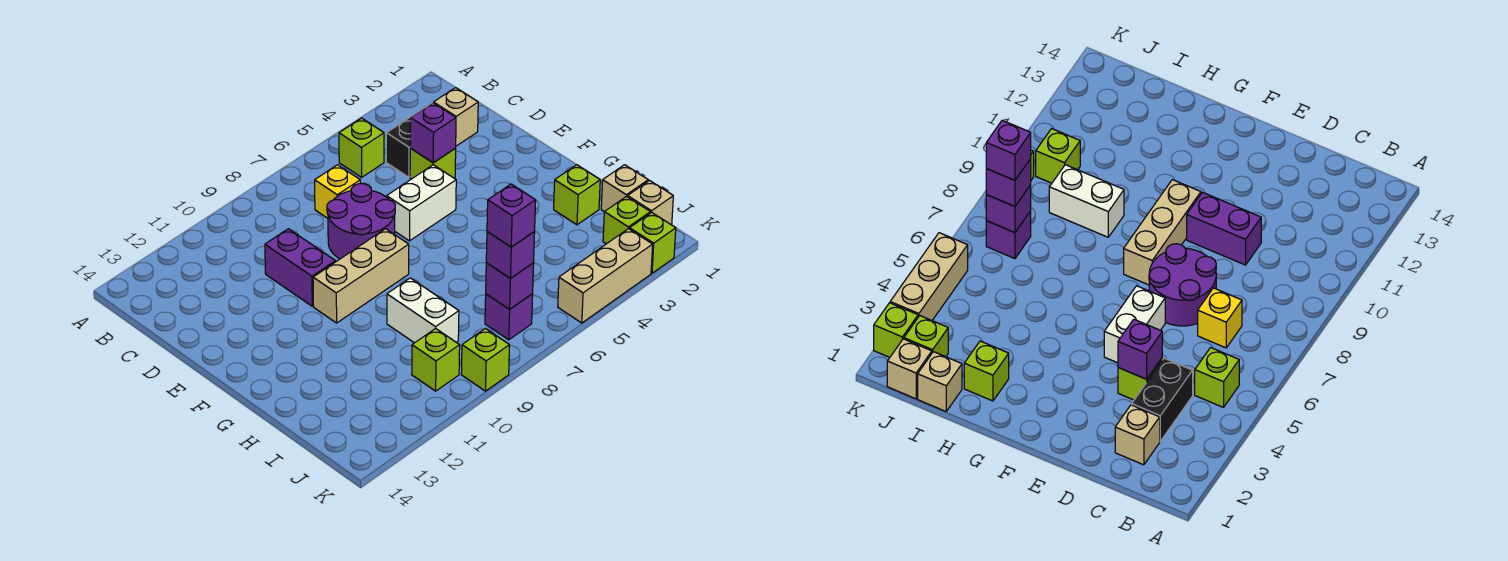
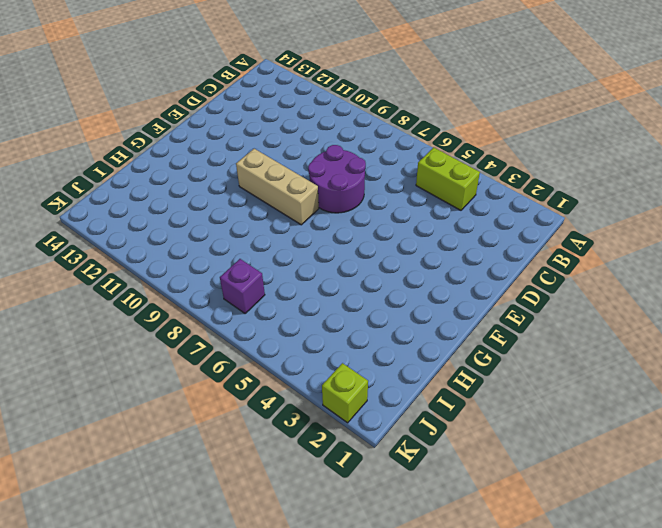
lime brick B4:B5 level 1 -> lime brick B5 level 1
none -> tan brick C2 level 1
none -> black brick C3:C4 level 1
none -> yellow brick C7 level 1

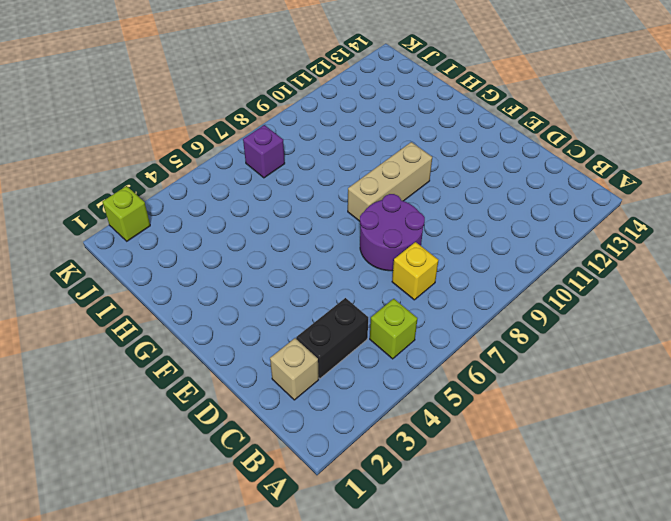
none -> lime brick D4 level 1
none -> purple brick D10:E10 level 1
none -> white brick E5:E6 level 1

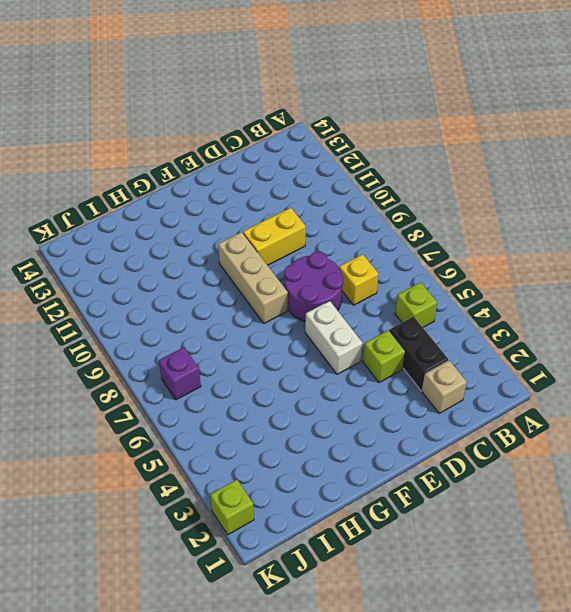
yellow brick D10:E10 level 1 -> purple brick D10:E10 level 1
none -> lime brick H2 level 1
none -> white brick H9:I9 level 1
none -> tan brick I1 level 1

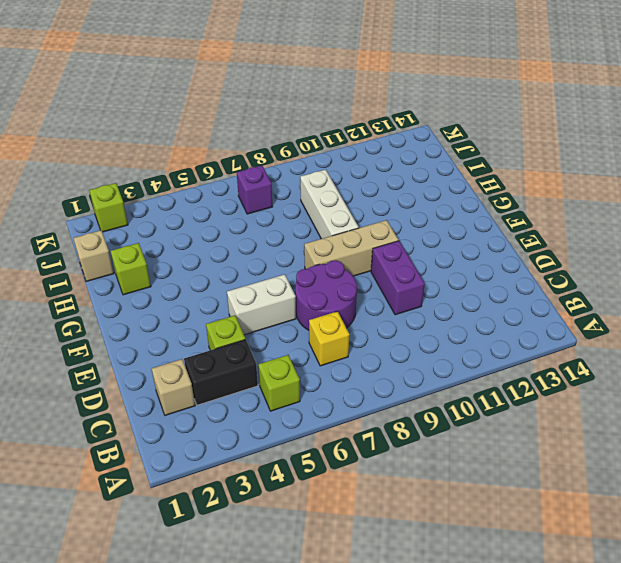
white brick G9:I9 level 1 -> white brick H9:I9 level 1
none -> tan brick J1 level 1
none -> lime brick J2 level 1
none -> lime brick J10 level 1

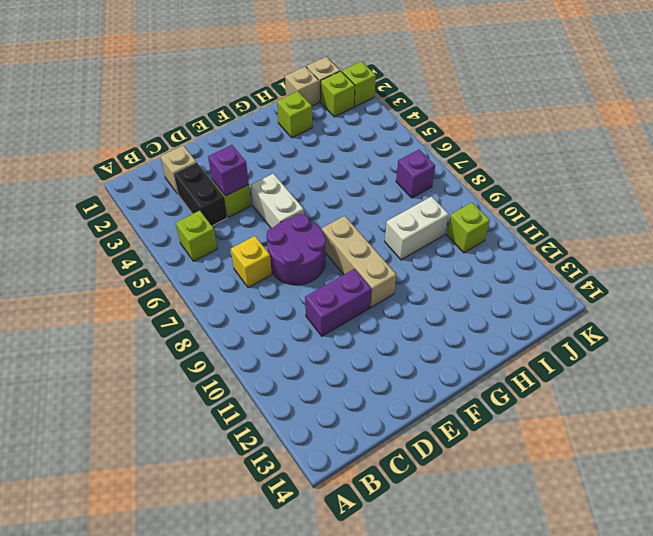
none -> tan brick K3:K5 level 1
none -> lime brick K9 level 1
none -> purple brick J7 level 2

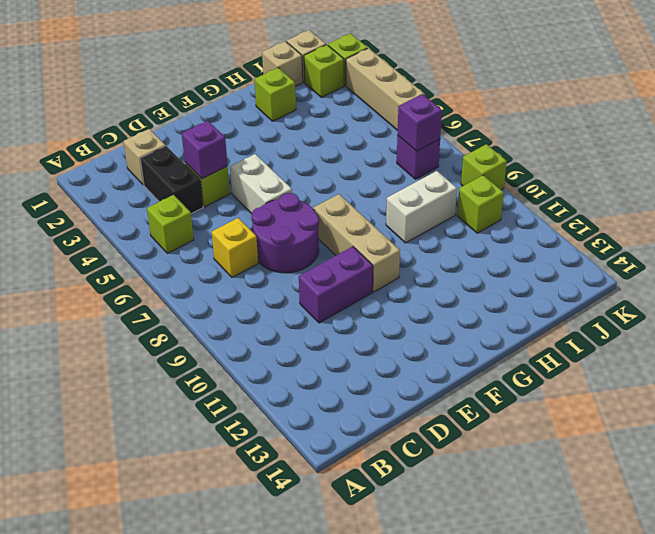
none -> purple brick J7 level 3
none -> purple brick J7 level 4

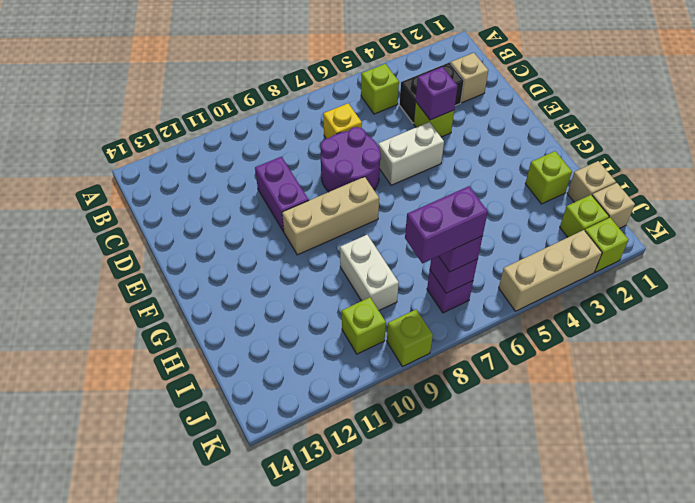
purple brick J7:J8 level 4 -> purple brick J7 level 4

